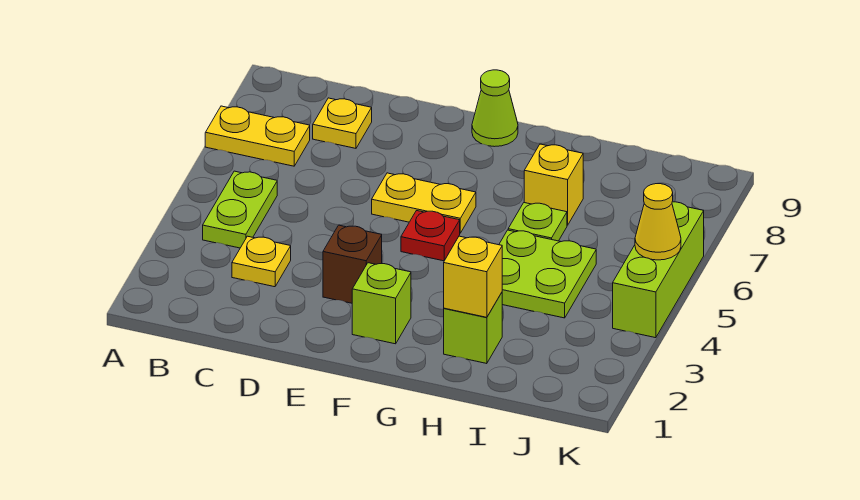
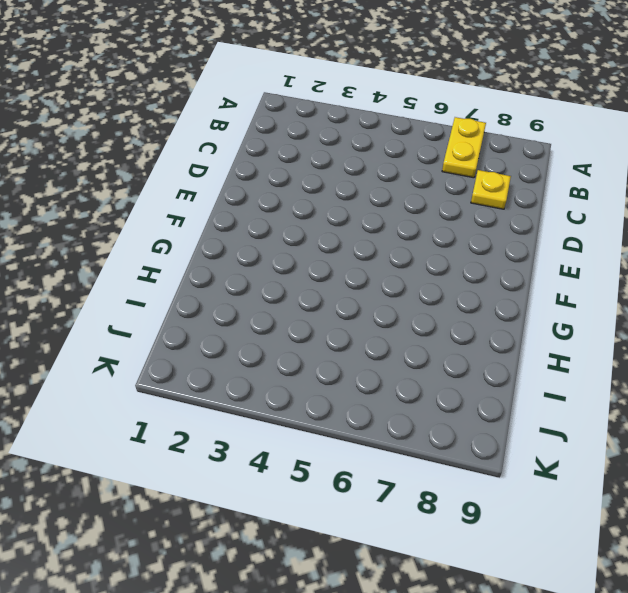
none -> lime plate B4:B5 level 1
none -> yellow plate C3 level 1
none -> brown brick E3 level 1

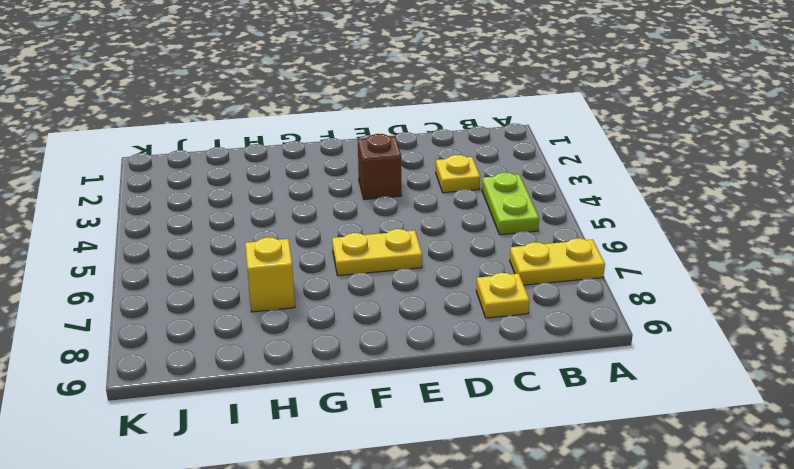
none -> lime brick F2 level 1
none -> red plate F5 level 1
none -> lime cone F9 level 1

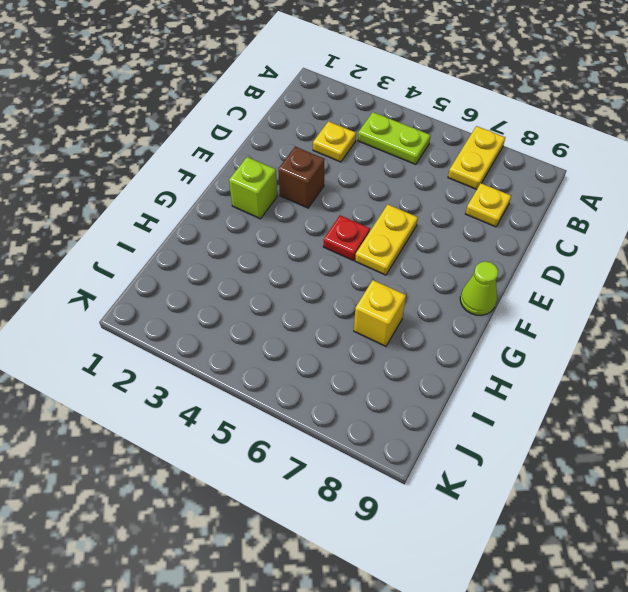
none -> lime brick H2 level 1
none -> lime plate H4:I5 level 1
none -> lime plate H6 level 1

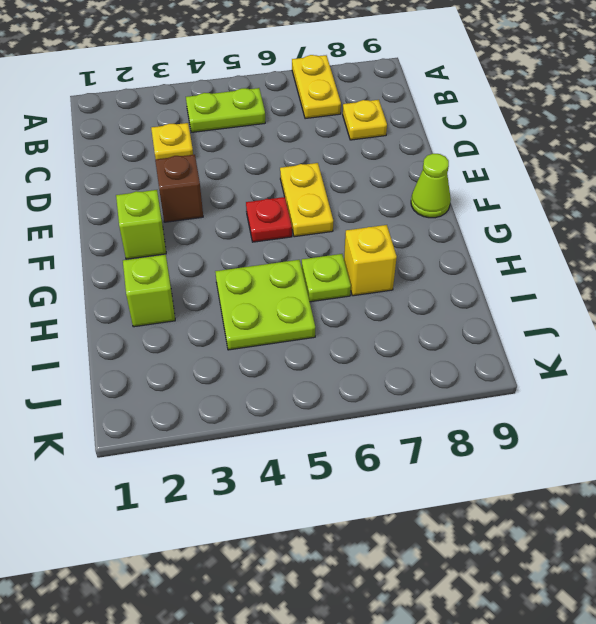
none -> lime brick K4:K6 level 1
none -> yellow brick H2 level 2
none -> yellow cone K5 level 2

